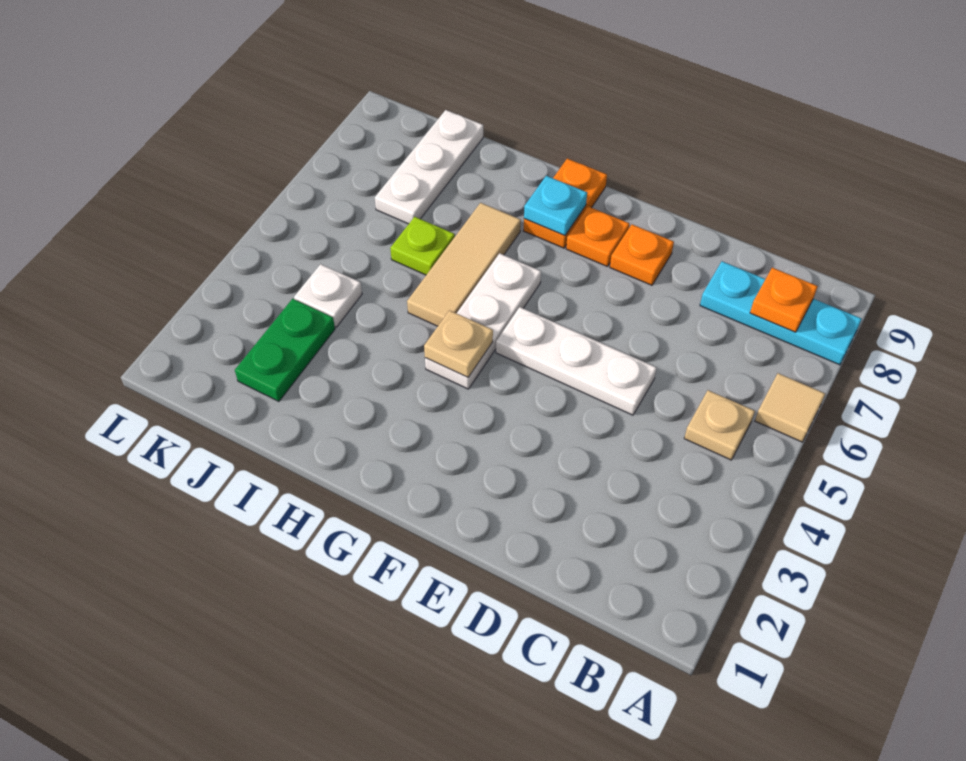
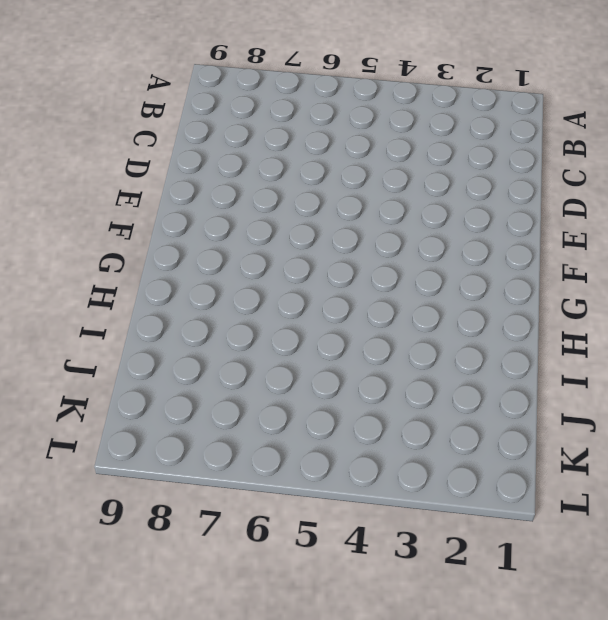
none -> tan tile A6 level 1
none -> cyan plate A8:C8 level 1
none -> tan plate B5 level 1

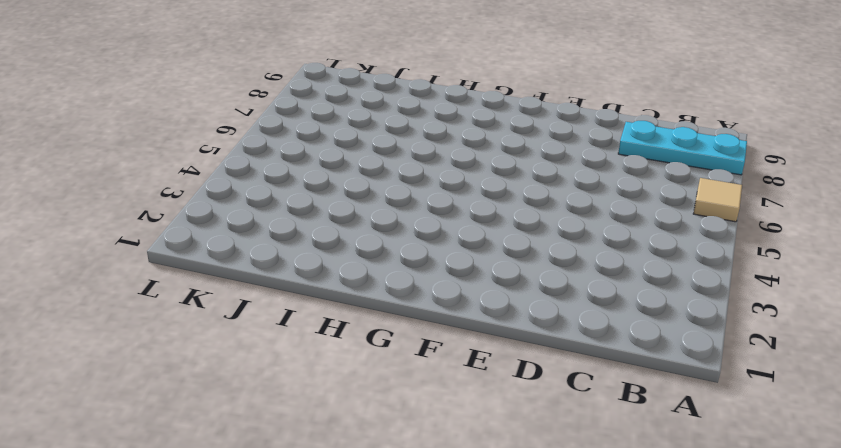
none -> tan plate B5 level 1
none -> white plate D5:F5 level 1
none -> orange plate E8 level 1

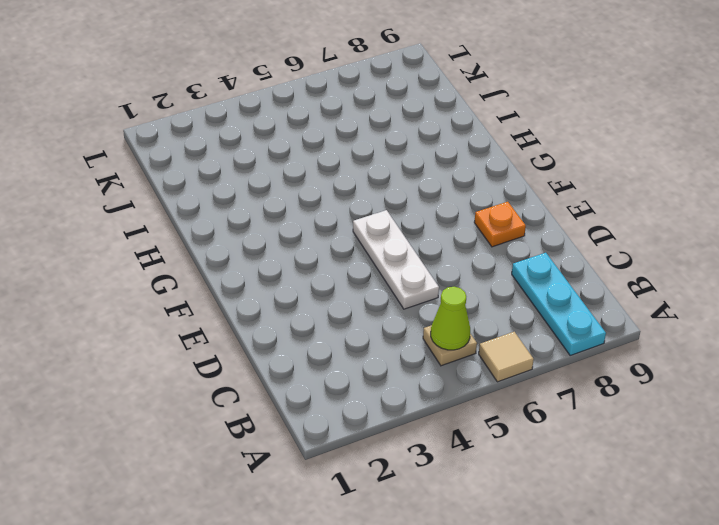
lime cone B5 level 2 -> none
none -> orange plate F8 level 1
none -> white plate G4:G6 level 1
none -> orange plate G8:G9 level 1

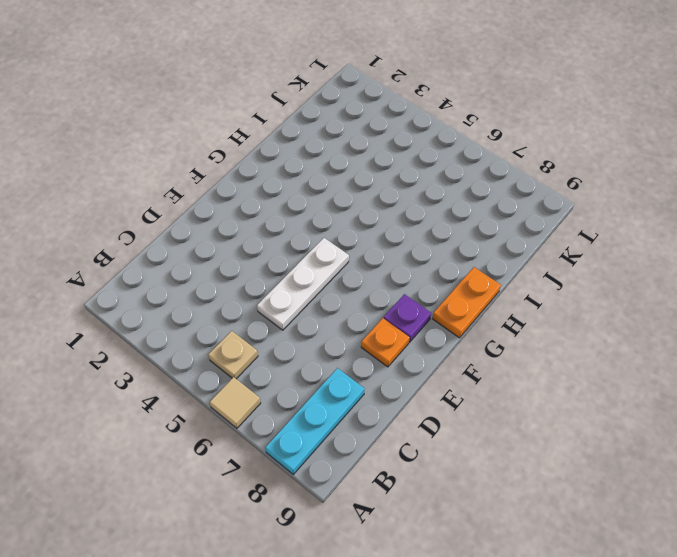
purple plate F8 level 1 -> orange plate F8 level 1
orange plate G9:H9 level 1 -> orange plate G8:G9 level 1
none -> white plate G4:G6 level 1
none -> tan tile H5:H7 level 1
none -> lime plate I6 level 1

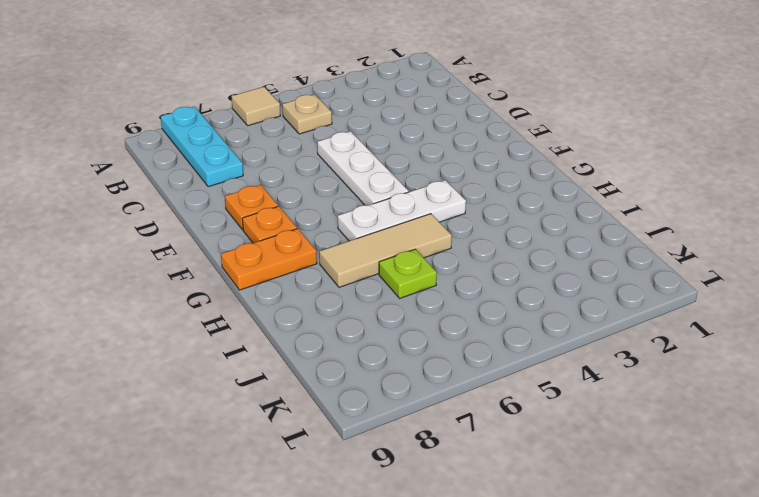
none -> green plate J2:J3 level 1
none -> white plate J4 level 1
none -> white plate J7:J9 level 1

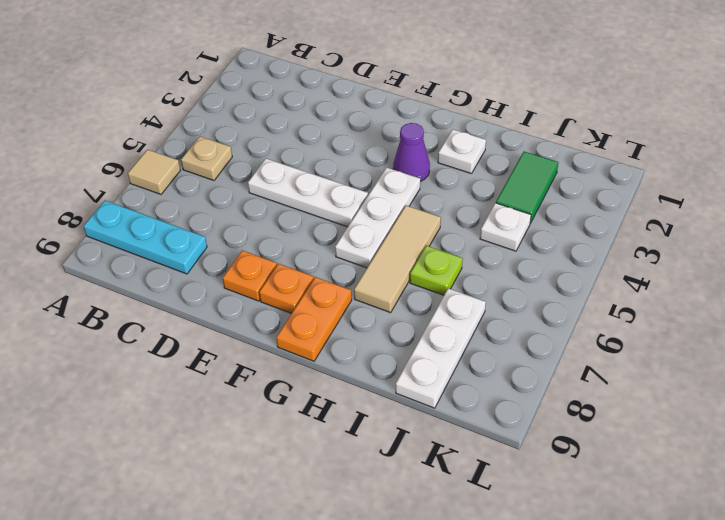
purple cone G3 level 1 -> none
white plate H2 level 1 -> none
green tile J2:J3 level 1 -> green plate J2:J3 level 1
none -> orange plate B8 level 2
none -> tan plate G4 level 2
none -> cyan plate G8 level 2

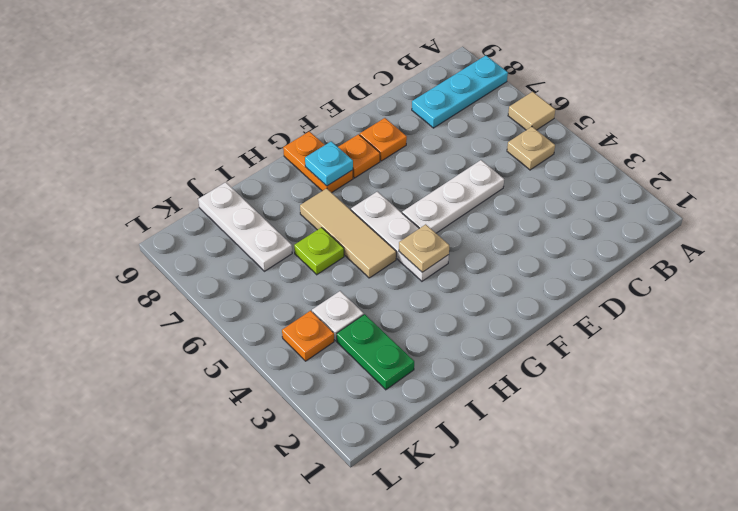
orange plate K4 level 1 -> orange plate B8 level 2

